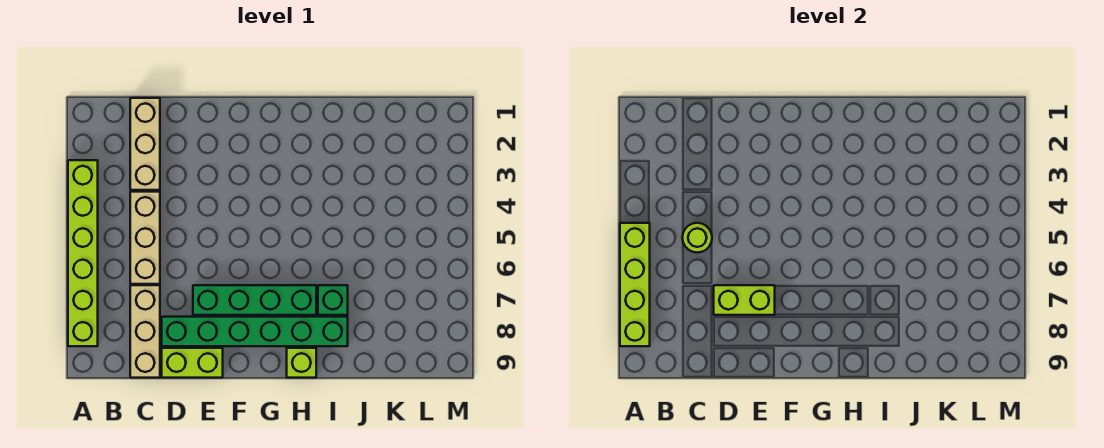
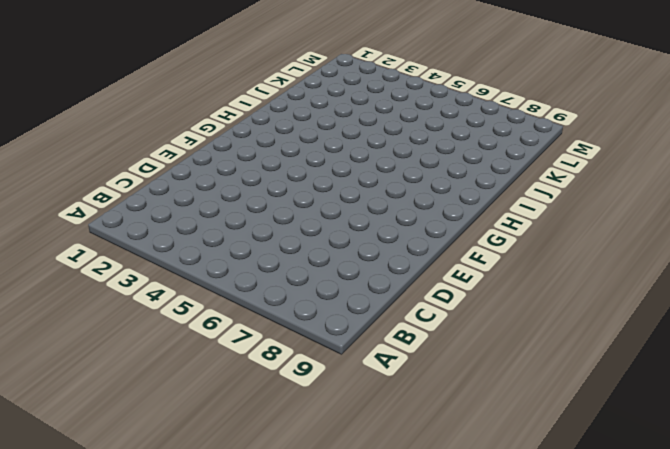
none -> lime brick A3:A8 level 1
none -> tan brick C1:C3 level 1
none -> tan brick C4:C6 level 1

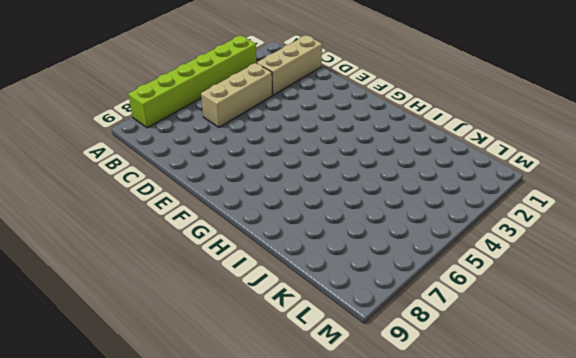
none -> tan brick C7:C9 level 1
none -> green brick D8:I8 level 1
none -> lime brick D9:E9 level 1

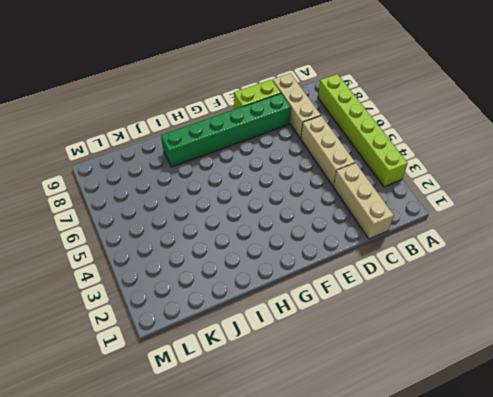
none -> green brick E7:H7 level 1
none -> lime brick H9 level 1
none -> green brick I7 level 1

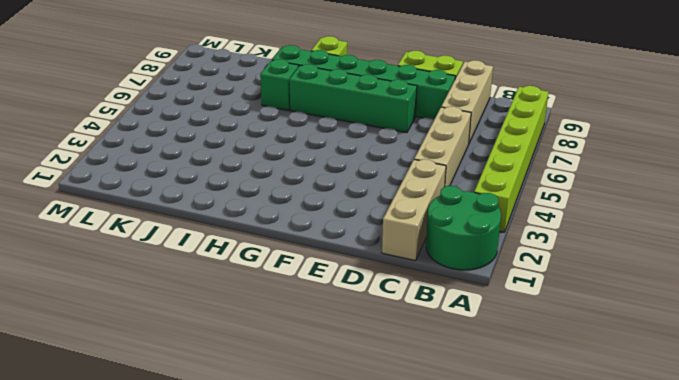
green round brick A1:B2 level 1 -> none
none -> lime brick A5:A8 level 2
none -> lime round brick C5 level 2
none -> lime brick D7:E7 level 2

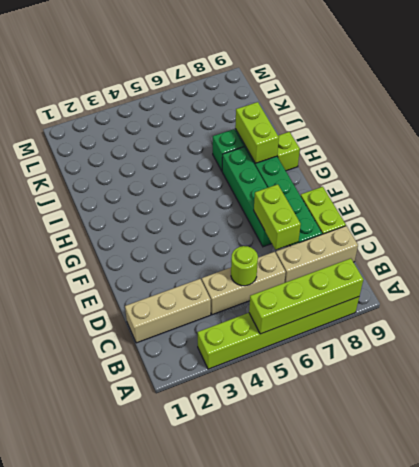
lime brick H8:I8 level 2 -> none

